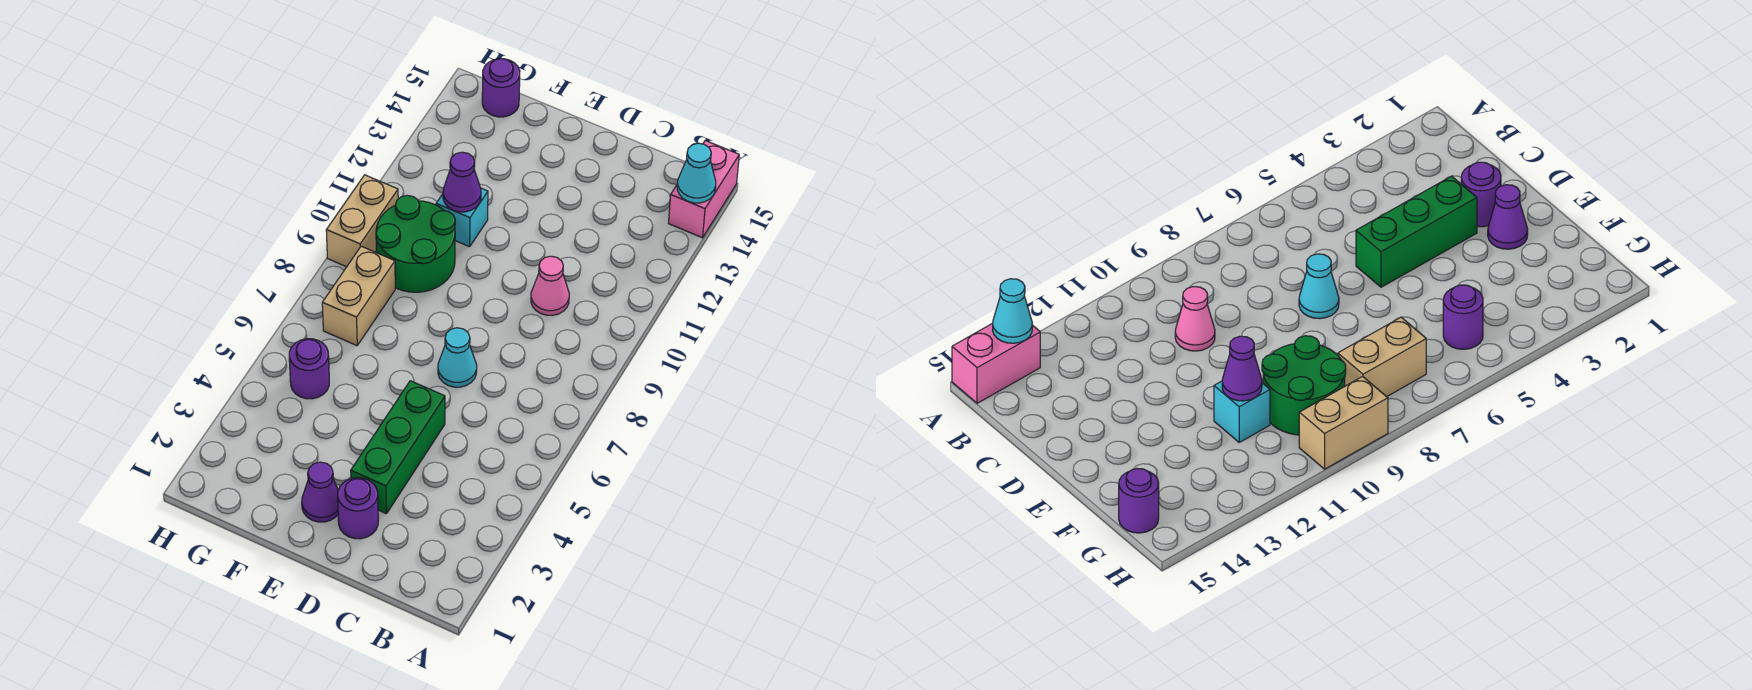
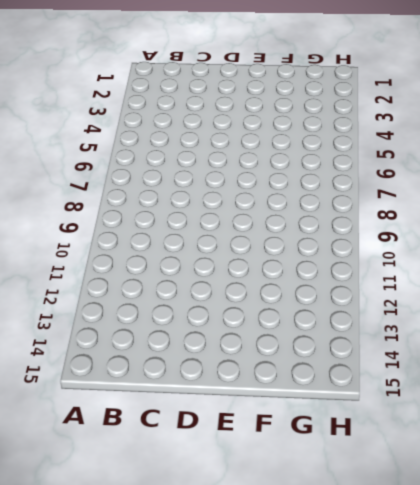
none -> pink brick A14:A15 level 1
none -> pink cone C10 level 1
none -> purple round brick D2 level 1

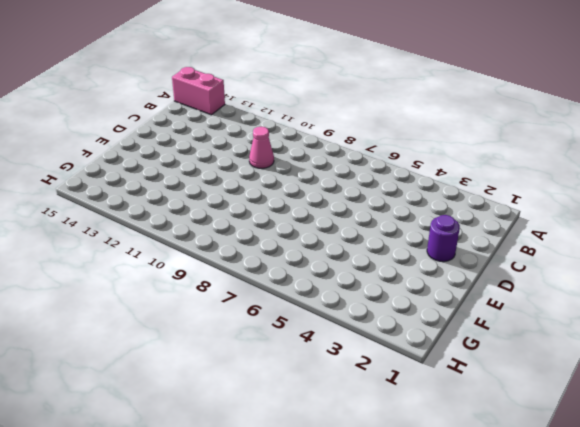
none -> green brick D3:D5 level 1
none -> cyan cone D7 level 1
none -> purple cone E2 level 1

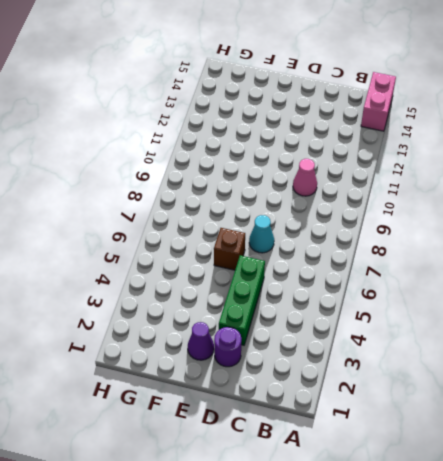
brown brick E6 level 1 -> none
none -> green round brick F9:G10 level 1
none -> cyan brick F11 level 1
none -> purple round brick G5 level 1

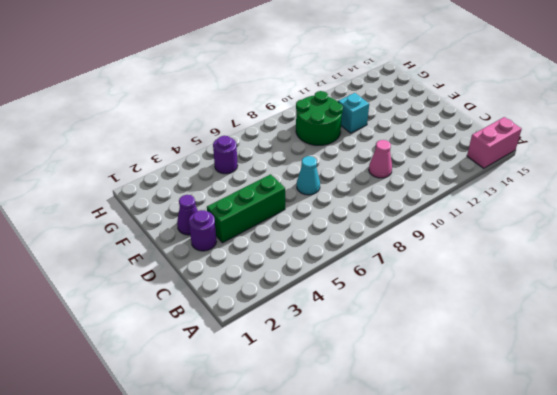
none -> tan brick G7:G8 level 1
none -> purple round brick G15 level 1
none -> tan brick H9:H10 level 1

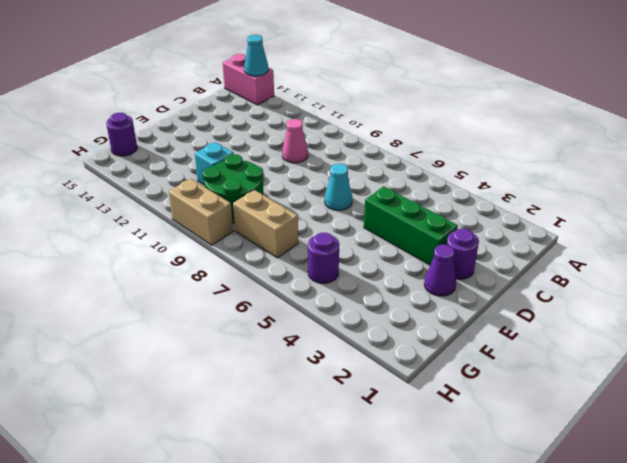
none -> purple cone F11 level 2

